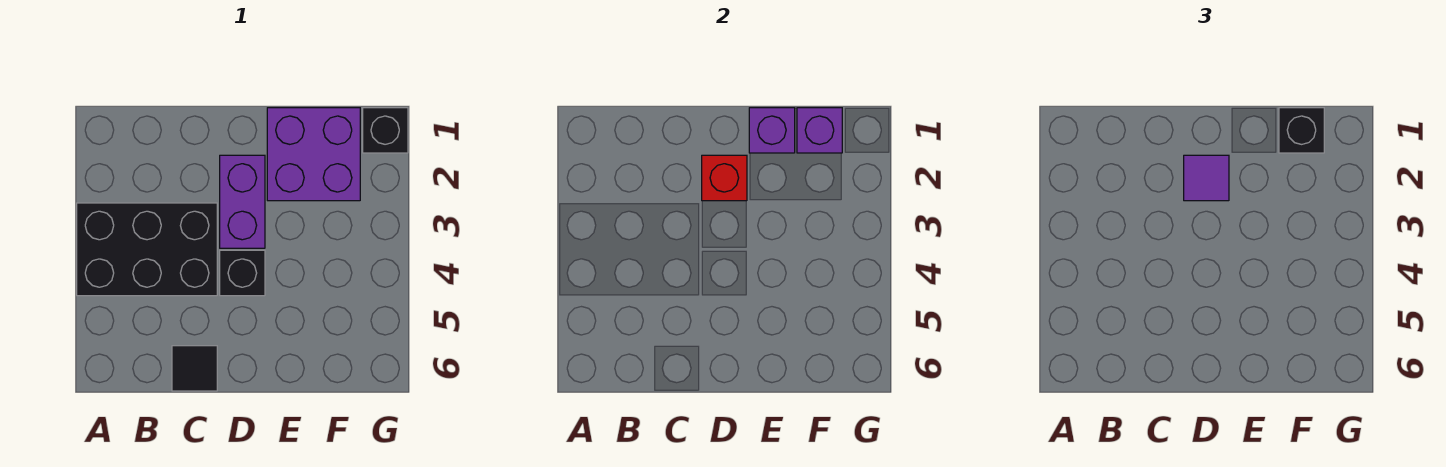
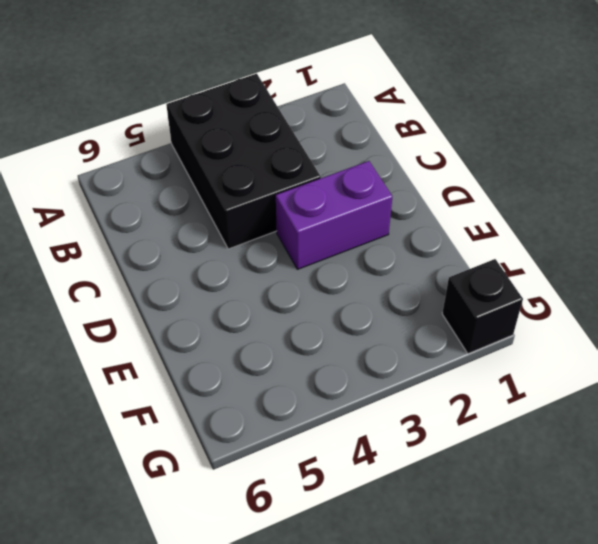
none -> black tile C6 level 1
none -> black brick D4 level 1

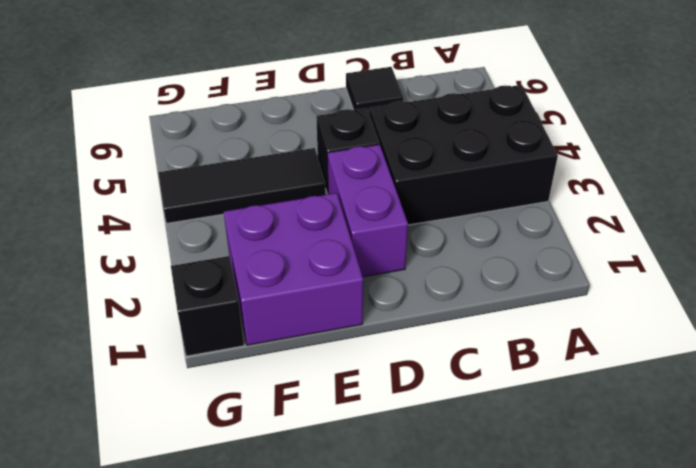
black tile E4:G4 level 1 -> none
none -> red brick D2 level 2
none -> purple brick E1 level 2

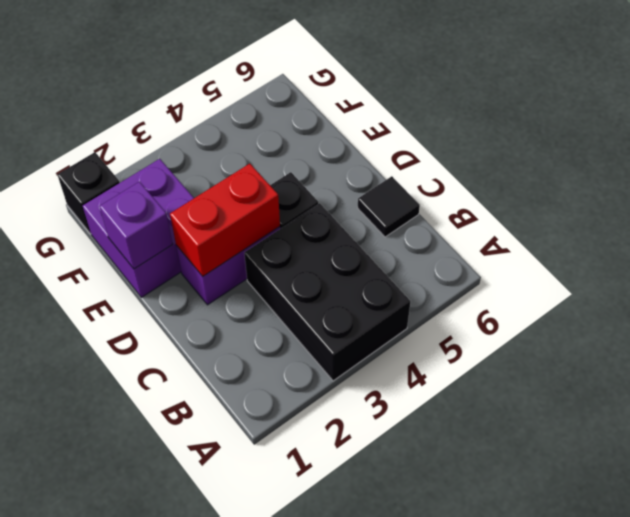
red brick D2:D3 level 2 -> red brick D2 level 2
none -> purple brick F1 level 2
none -> purple tile D2 level 3

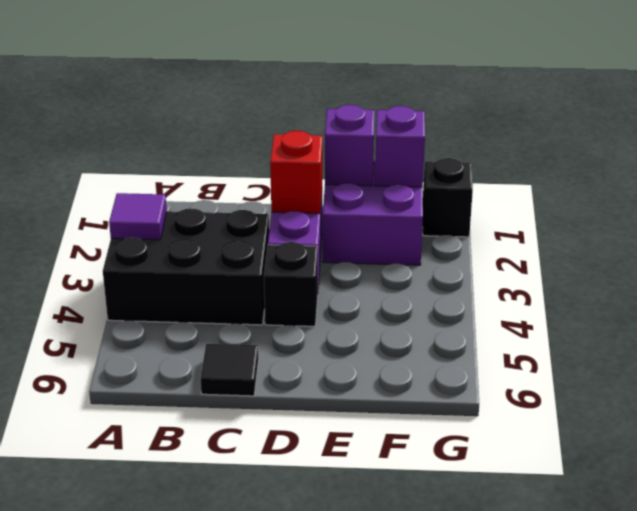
purple tile A3 level 2 -> purple tile D2 level 3
none -> black brick F1 level 3

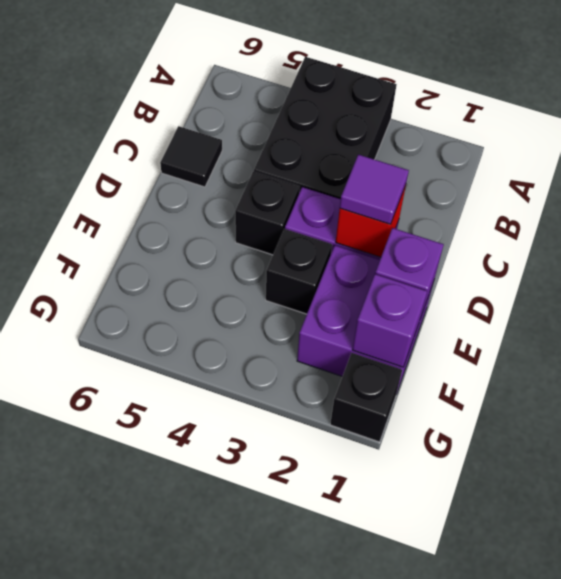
black brick E3 level 1 -> black brick F1 level 3

